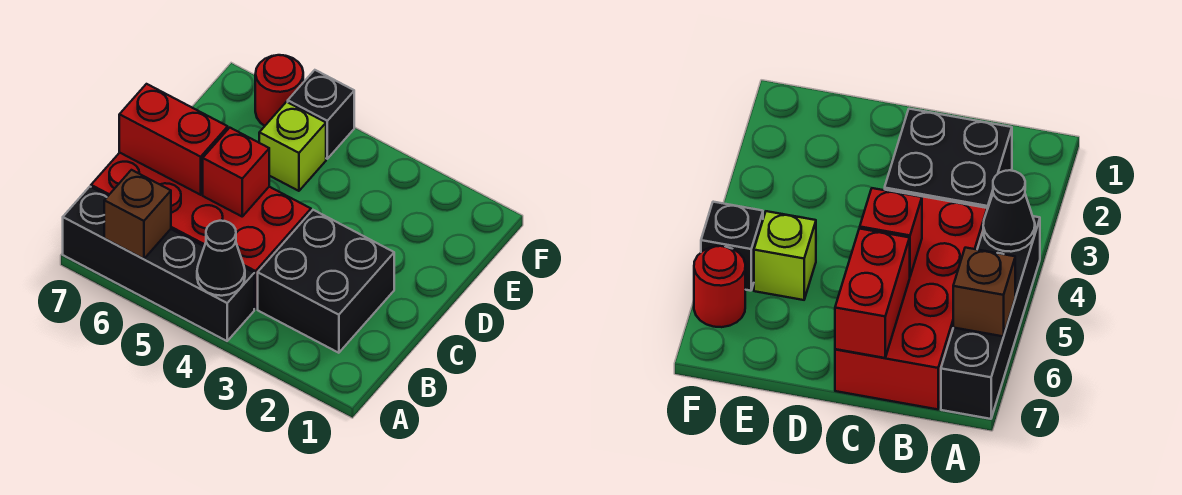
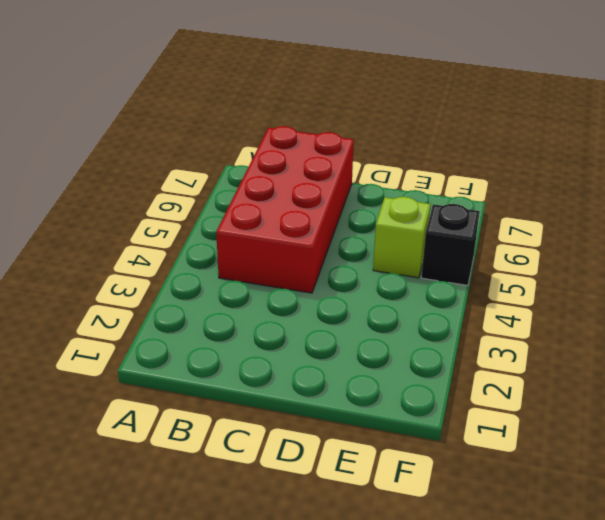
none -> black brick A4:A7 level 1
none -> black brick B2:C3 level 1

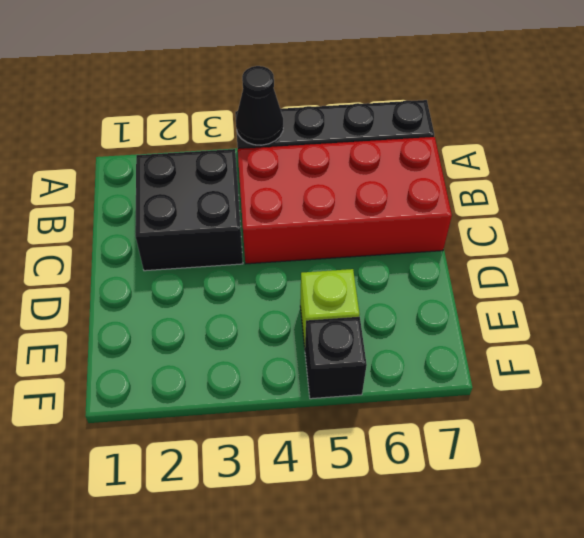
none -> red round brick F6 level 1
none -> brown brick A6 level 2

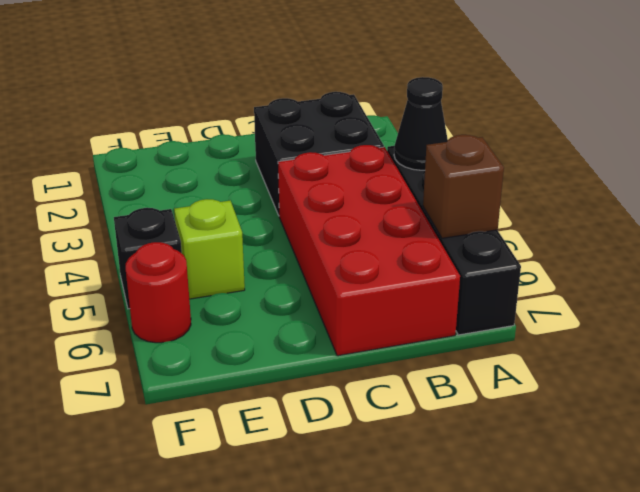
none -> red brick C5 level 2
none -> red brick C6:C7 level 2

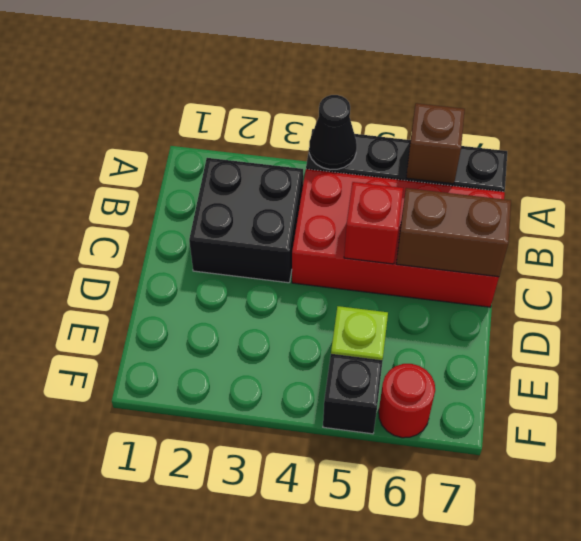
brown brick C6:C7 level 2 -> red brick C6:C7 level 2

